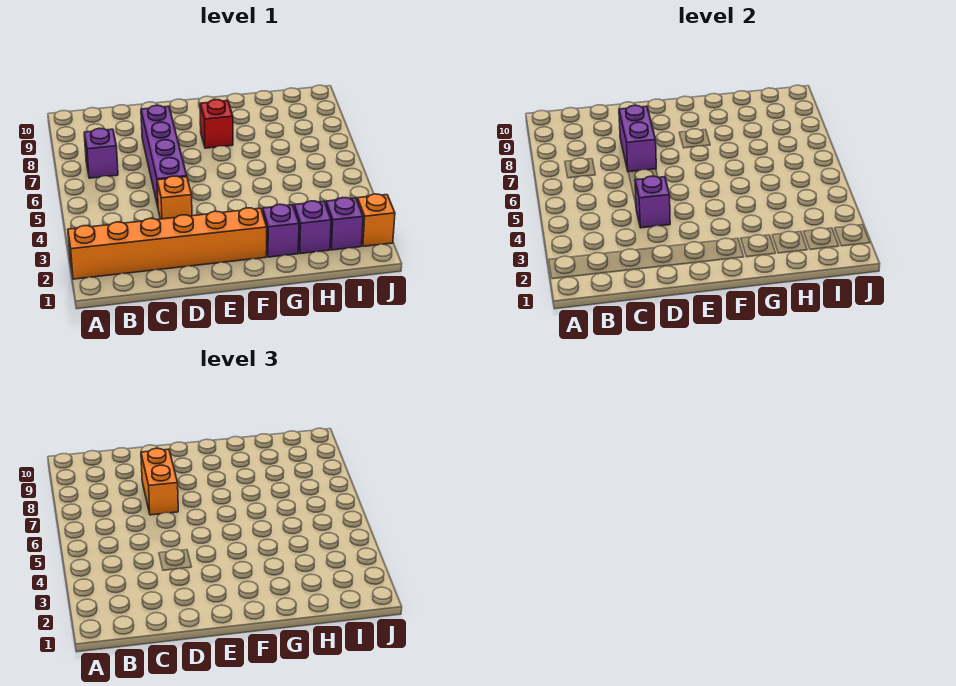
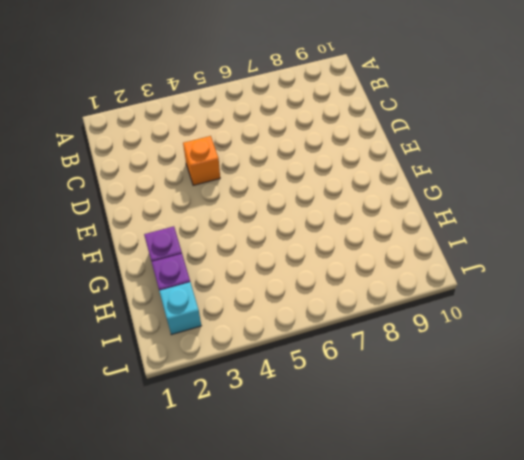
cyan brick I2 level 1 -> purple brick I2 level 1
none -> orange brick A2:F2 level 1
none -> purple brick B7 level 1
none -> purple brick D5:D8 level 1

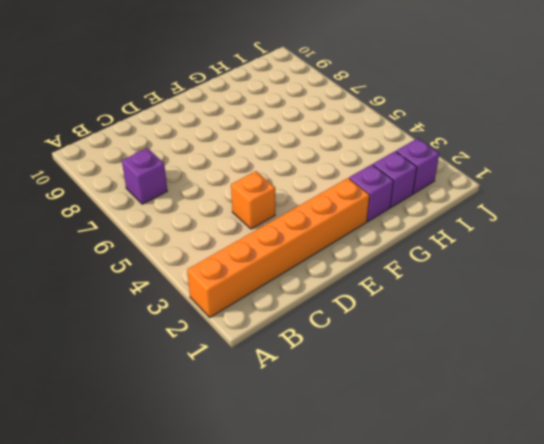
none -> purple brick D5:D8 level 1
none -> red brick F8 level 1
none -> orange brick J2 level 1

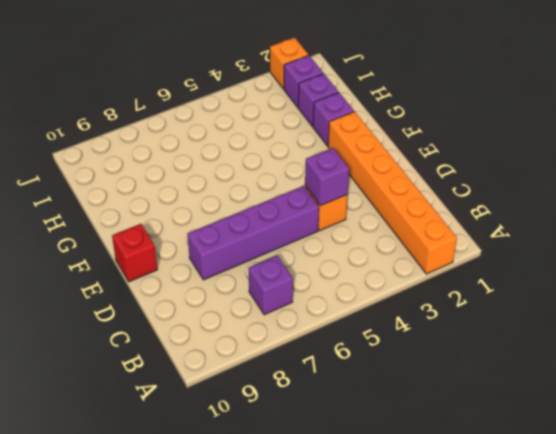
red brick E10 level 1 -> red brick F8 level 1
none -> purple brick D7:D8 level 2
none -> orange brick D7:D8 level 3

